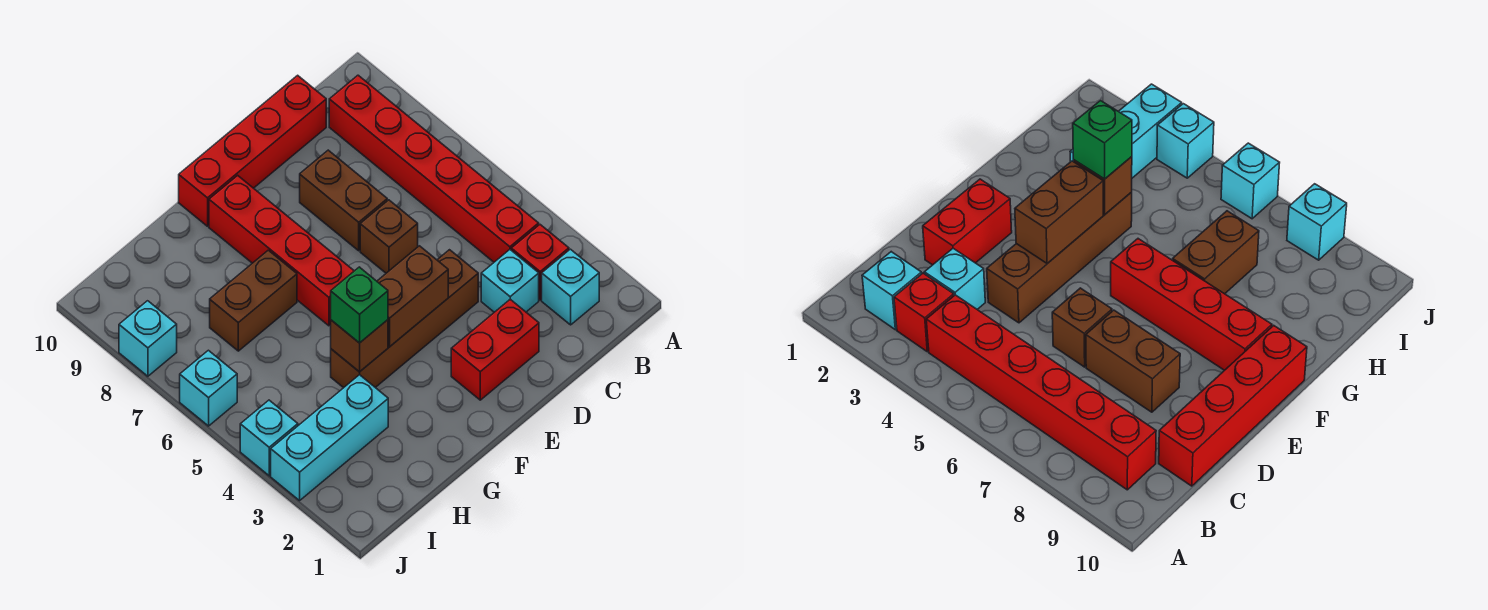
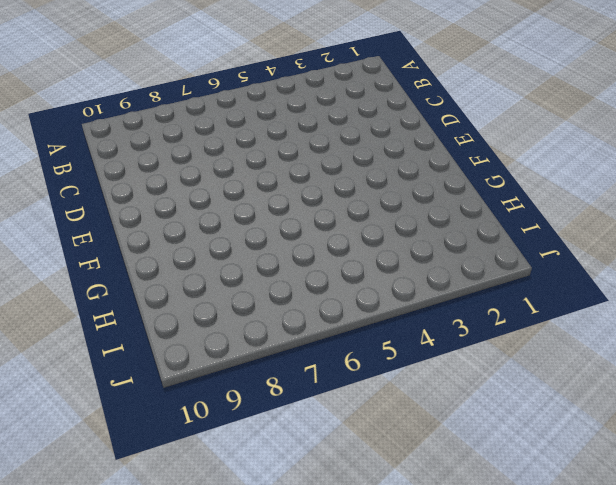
none -> cyan brick B2 level 1
none -> red brick B3 level 1
none -> red brick B4:B9 level 1

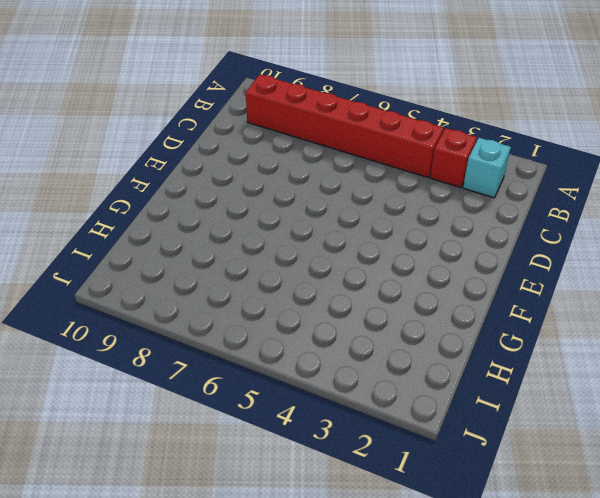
none -> cyan brick C3 level 1
none -> red brick C10:F10 level 1
none -> red brick D2:E2 level 1

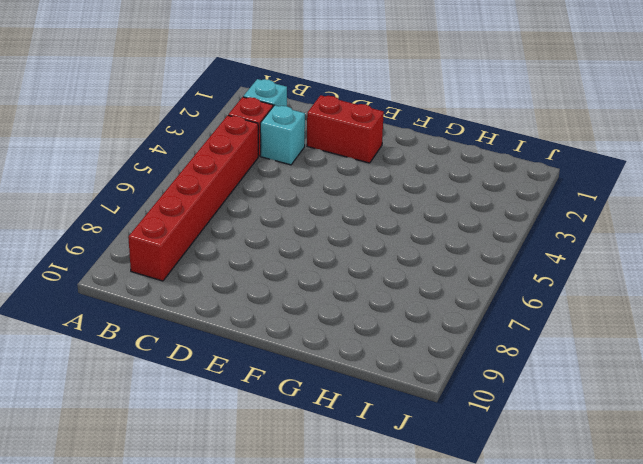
none -> red brick C10:F10 level 1
none -> brown brick D4:G4 level 1
none -> brown brick D6 level 1

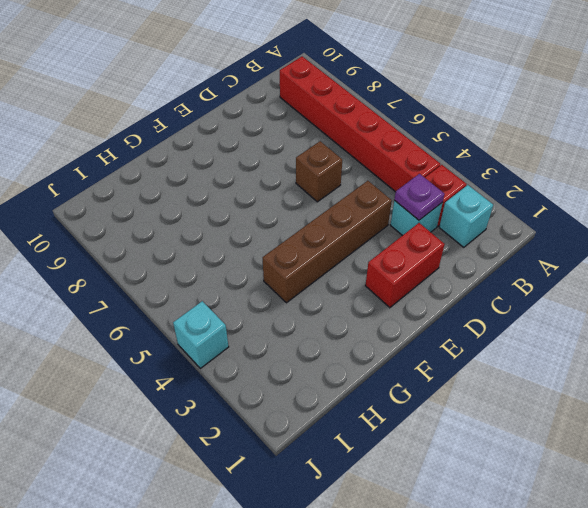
purple plate C3 level 2 -> none
none -> red brick C10:F10 level 1
none -> brown brick D7:D8 level 1
none -> red brick F6:F9 level 1

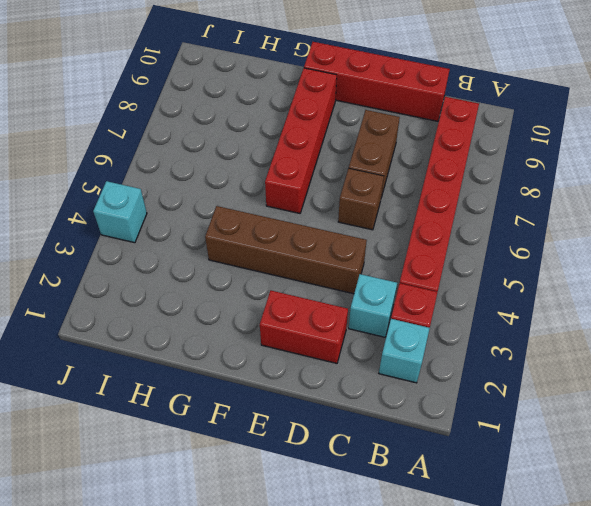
none -> brown brick G7:H7 level 1
none -> cyan brick H3:J3 level 1
none -> cyan brick J6 level 1

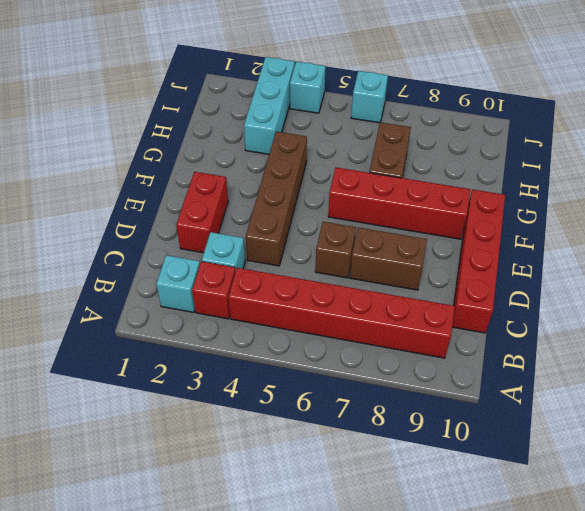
none -> cyan brick J8 level 1
none -> brown brick E4:F4 level 2
none -> brown brick G4 level 2

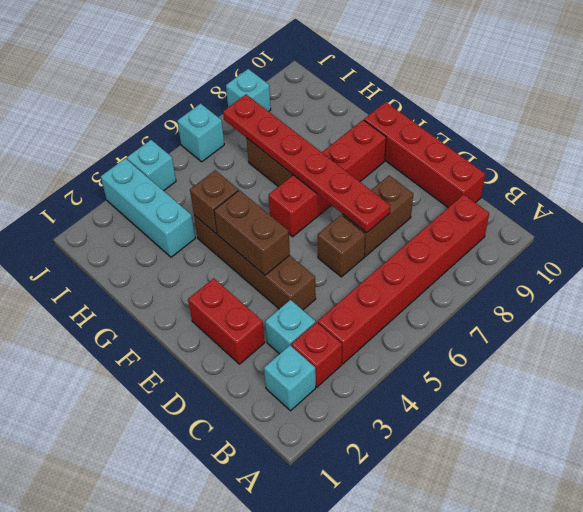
red plate D7:I7 level 2 -> none
none -> green brick G4 level 3

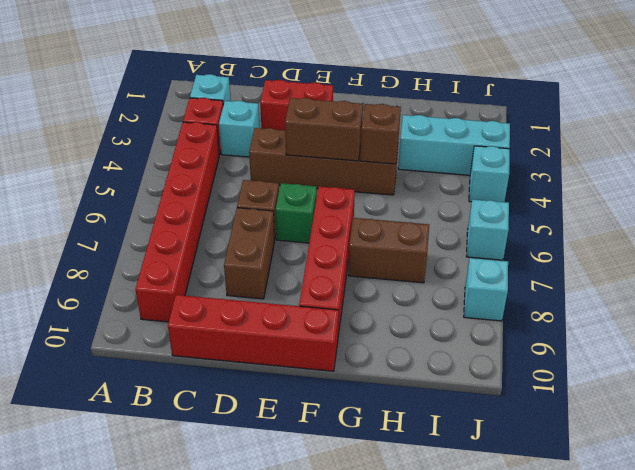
green brick E6 level 1 -> green brick G4 level 3

